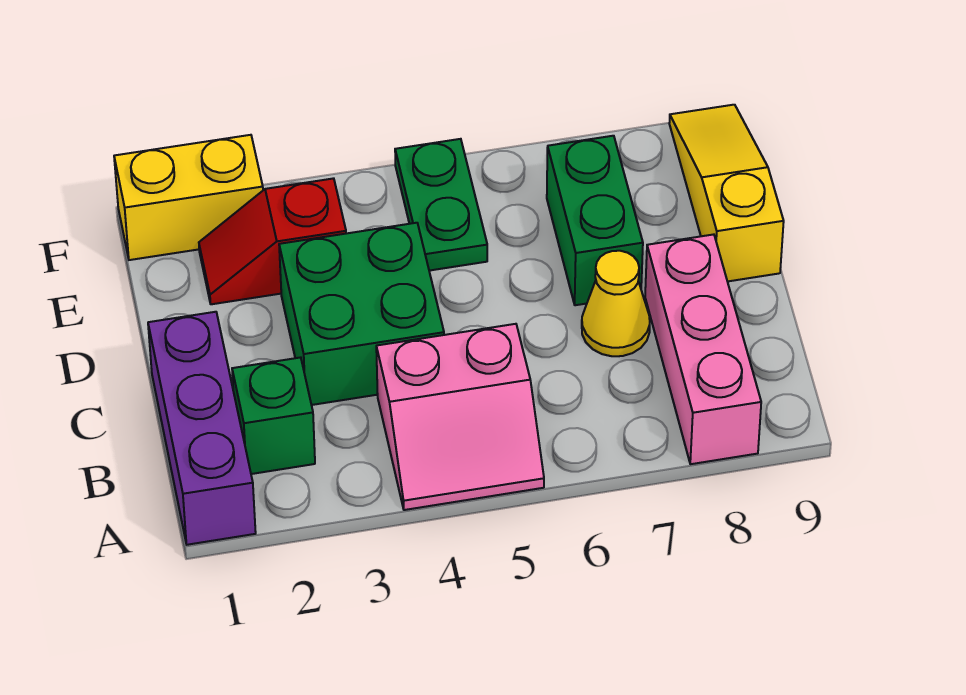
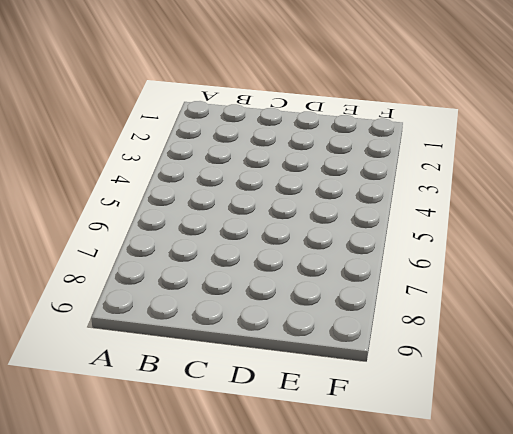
none -> purple brick A1:C1 level 1
none -> pink slope A4:B5 level 1 top B

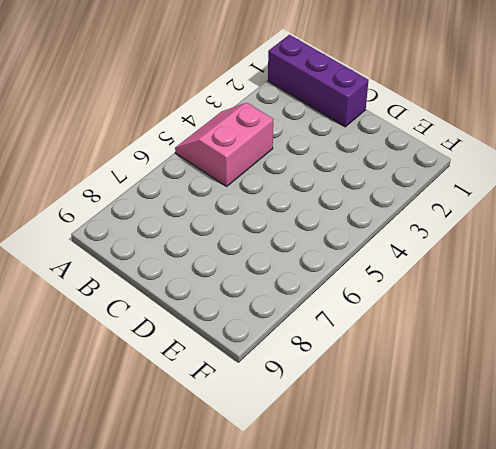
none -> pink brick A8:C8 level 1
none -> green brick B2 level 1

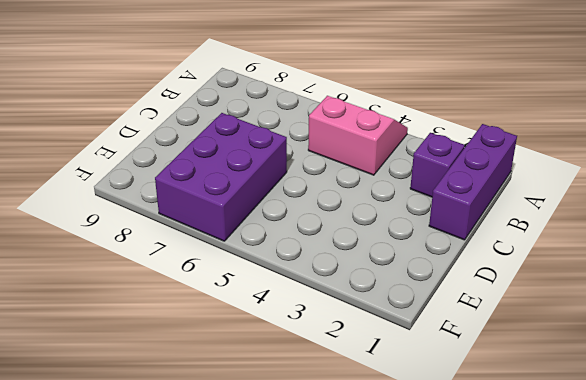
purple brick B2 level 1 -> green brick B2 level 1
purple brick D6:F7 level 1 -> green brick D7:E7 level 1
none -> pink brick A8:C8 level 1
none -> green brick C3:D4 level 1

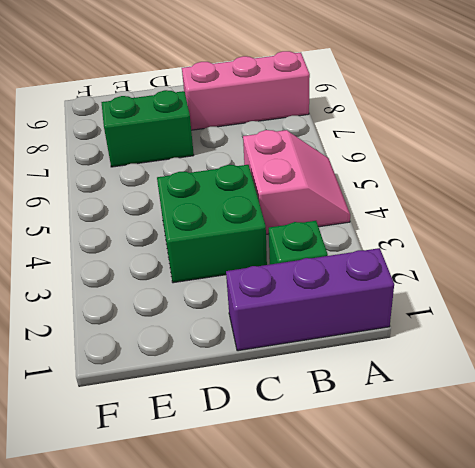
none -> yellow cone C7 level 1
none -> yellow slope D9:F9 level 1 top D

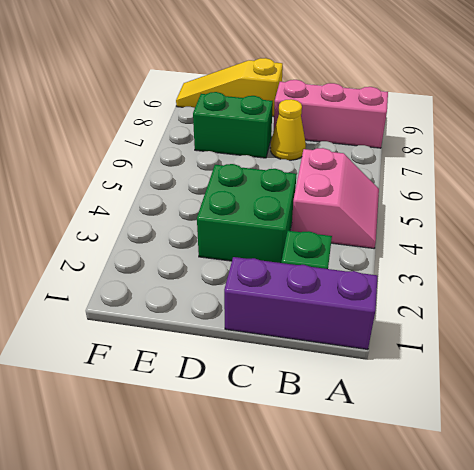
none -> red slope E2:E3 level 1 top 3
none -> green plate E5:F5 level 1

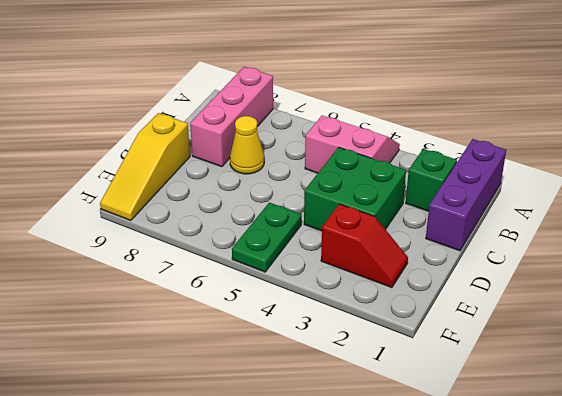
none -> green brick D7:E7 level 1
none -> yellow brick F1:F2 level 1

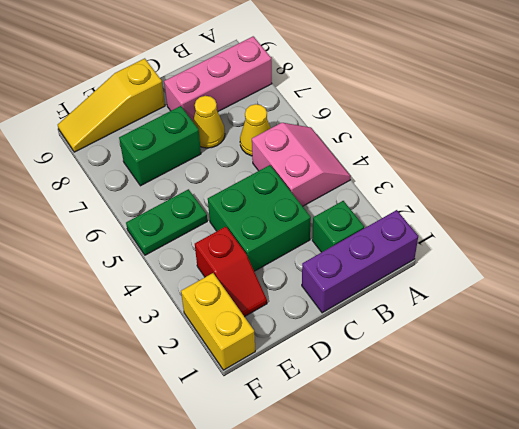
yellow cone B6 level 1 -> none

